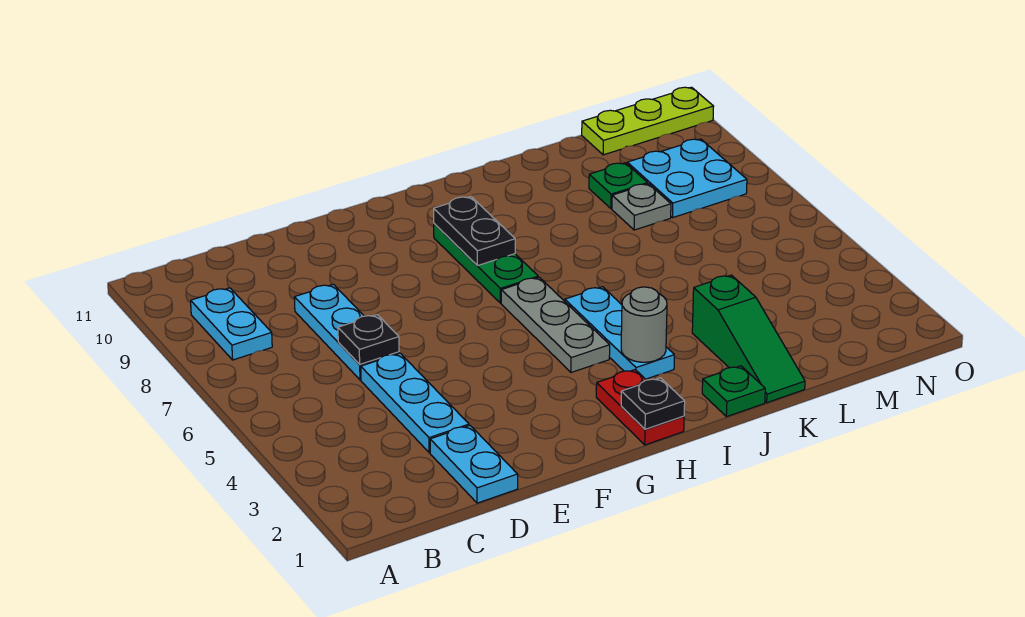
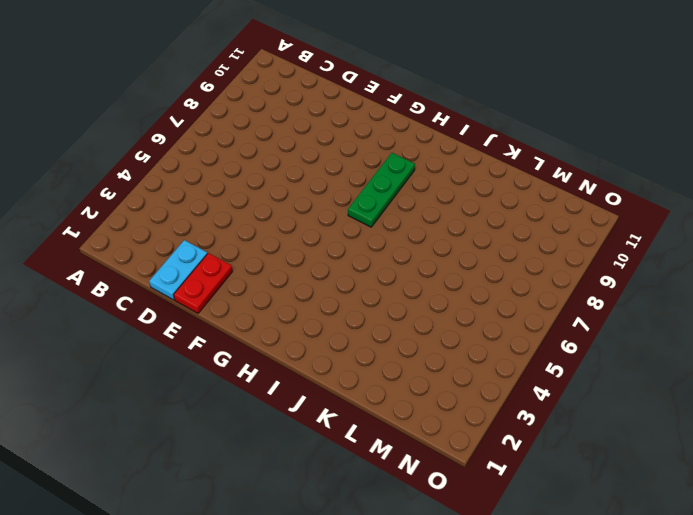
red plate E1:E2 level 1 -> red plate H1:H2 level 1
none -> cyan plate B8:B9 level 1
none -> cyan plate D3:D5 level 1
none -> cyan plate D6:D8 level 1

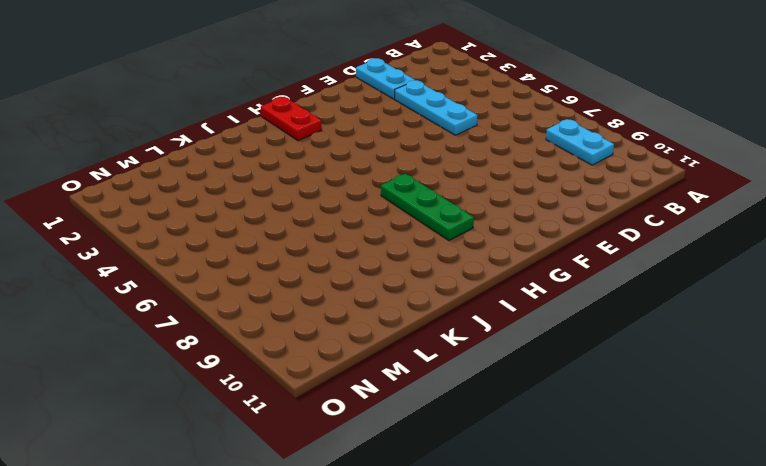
none -> cyan plate D6:D8 level 1
none -> grey plate H4:H6 level 1
none -> cyan plate I3:I5 level 1

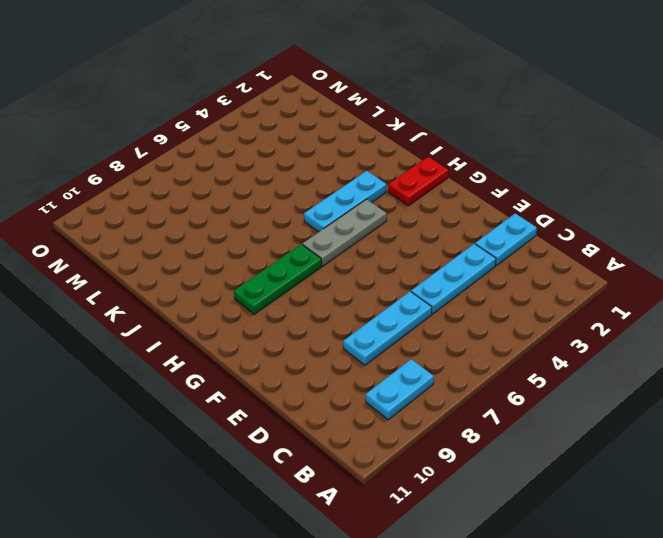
none -> green plate J1 level 1
none -> green slope K1:K3 level 1 top 3
none -> grey plate L8 level 1

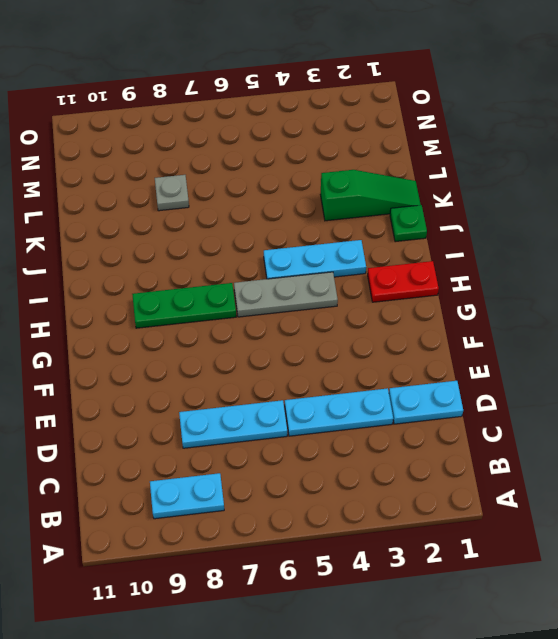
none -> green plate L9 level 1
none -> cyan plate M8:N9 level 1
none -> lime plate M11:O11 level 1

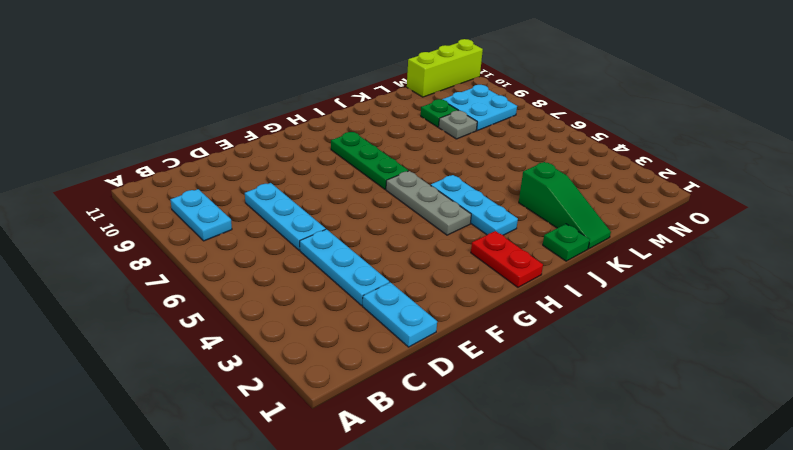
lime brick M11:O11 level 1 -> lime plate M11:O11 level 1
none -> black plate D6 level 2
none -> black plate H1 level 2
none -> black plate H8:H9 level 2

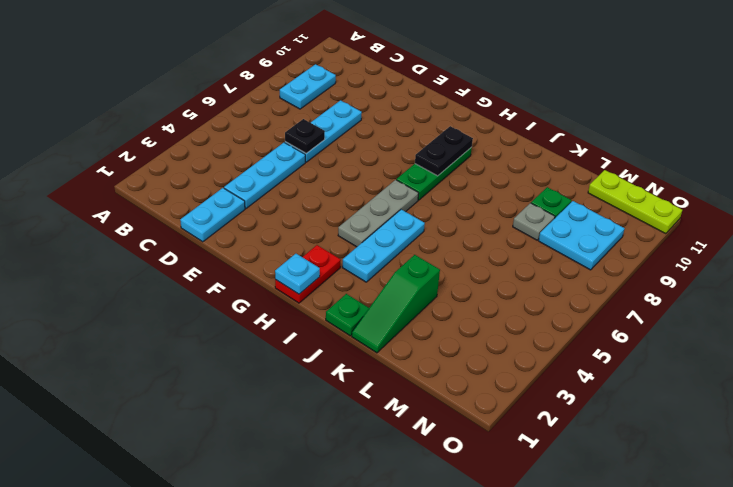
cyan plate H1 level 2 -> black plate H1 level 2
none -> grey round brick I3 level 2

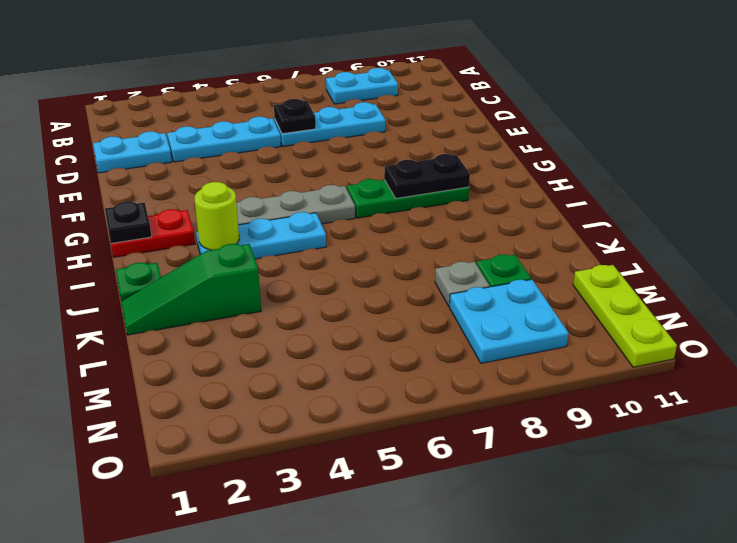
lime round brick I3 level 2 -> grey round brick I3 level 2

